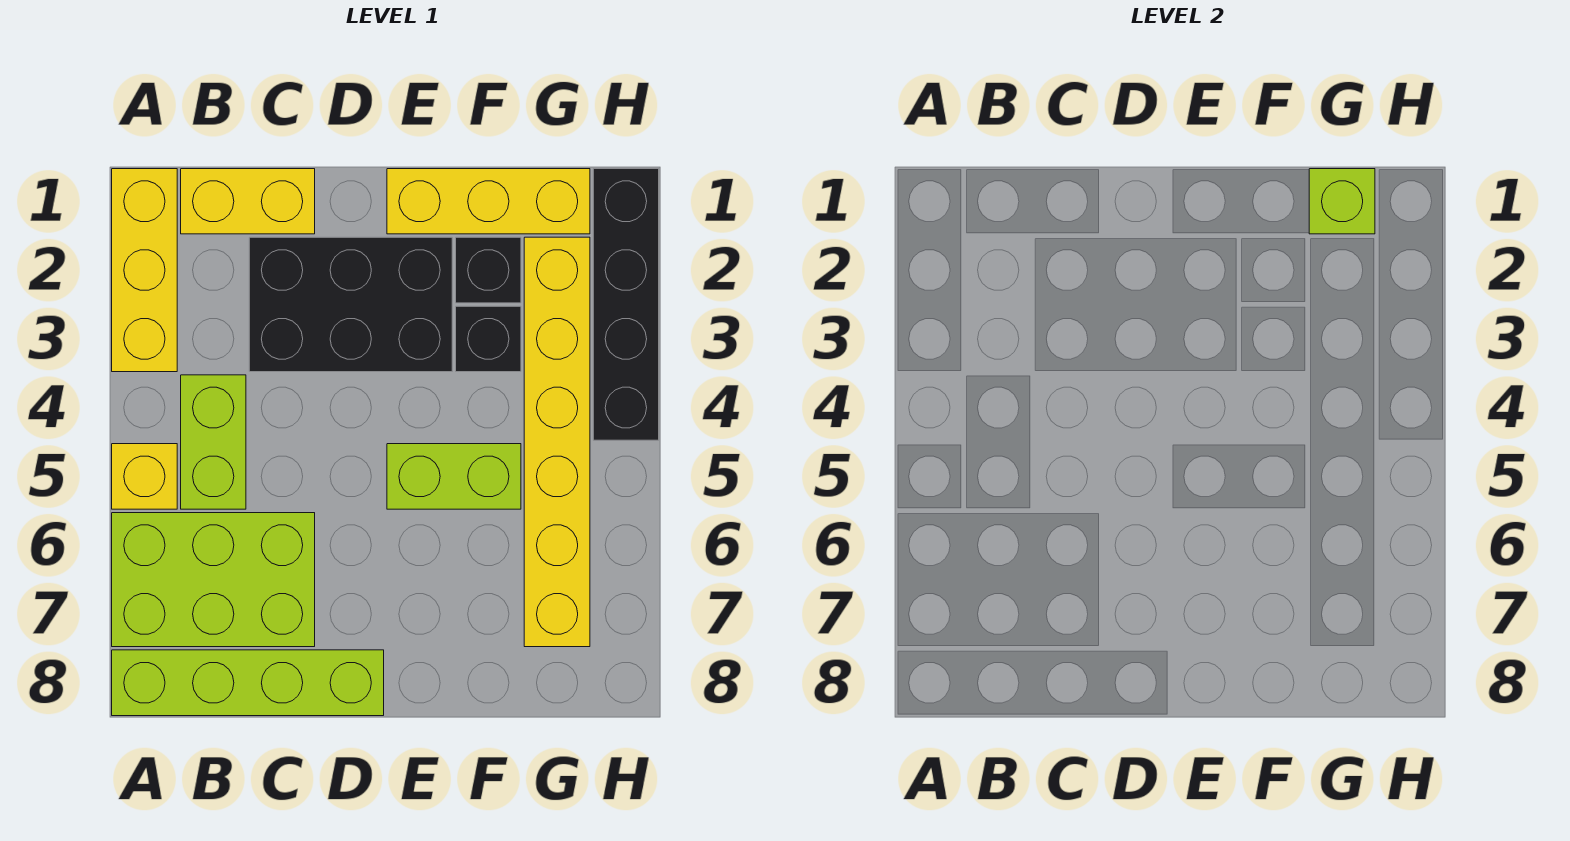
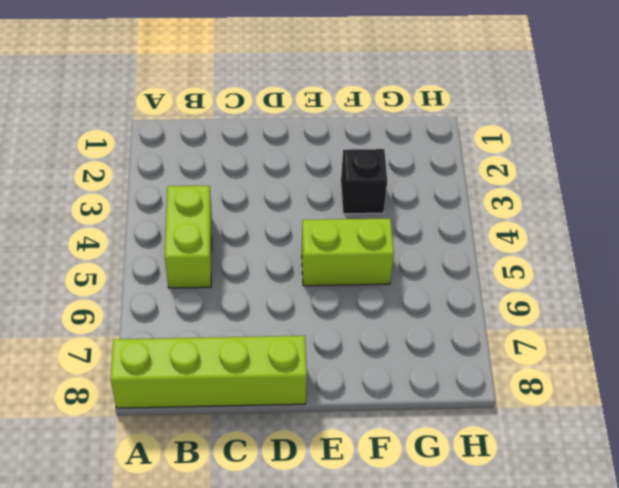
none -> yellow brick A1:A3 level 1
none -> yellow brick A5 level 1
none -> lime brick A6:C7 level 1

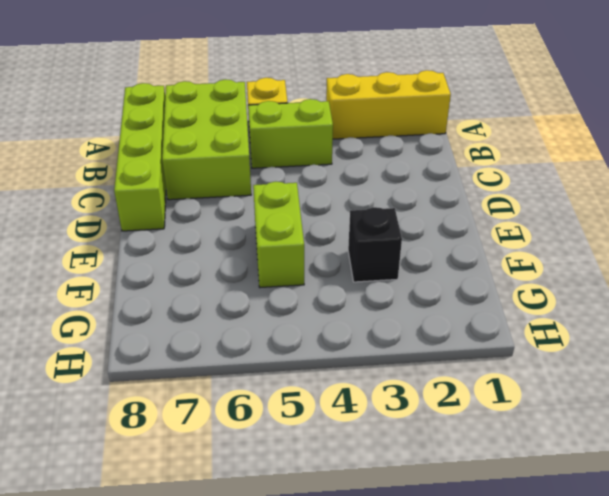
none -> yellow brick B1:C1 level 1
none -> black brick C2:E3 level 1
none -> yellow brick E1:G1 level 1

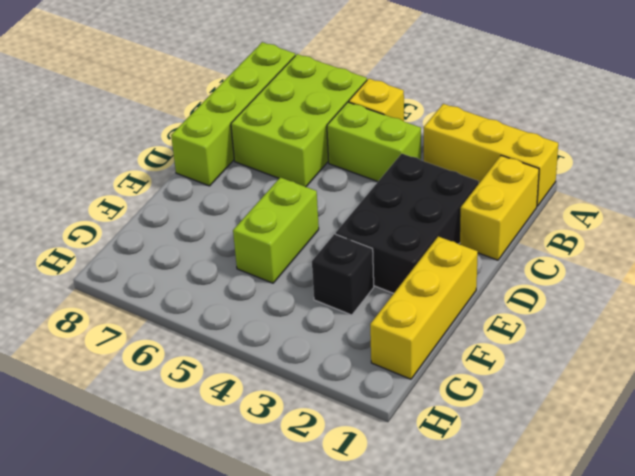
none -> black brick F2 level 1
none -> yellow brick G2:G7 level 1
none -> black brick H1:H4 level 1

